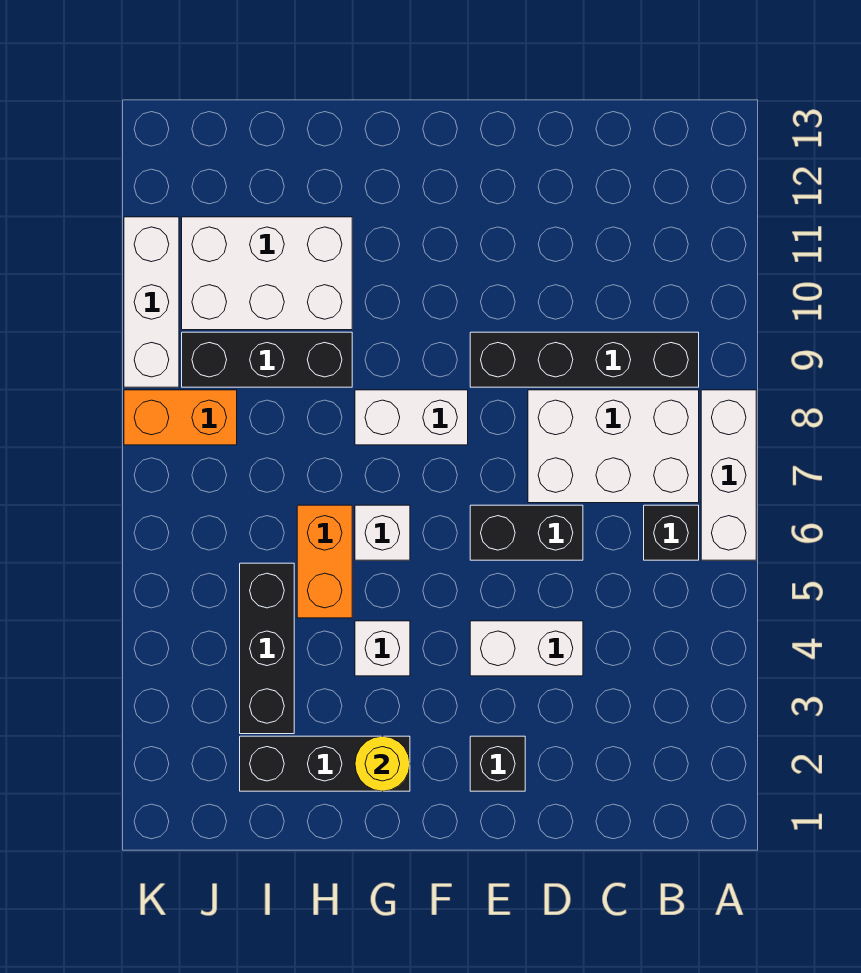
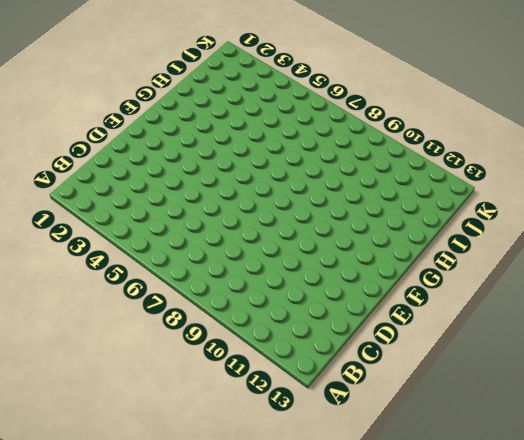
none -> white brick A6:A8 level 1
none -> black brick B6 level 1
none -> white brick B7:D8 level 1

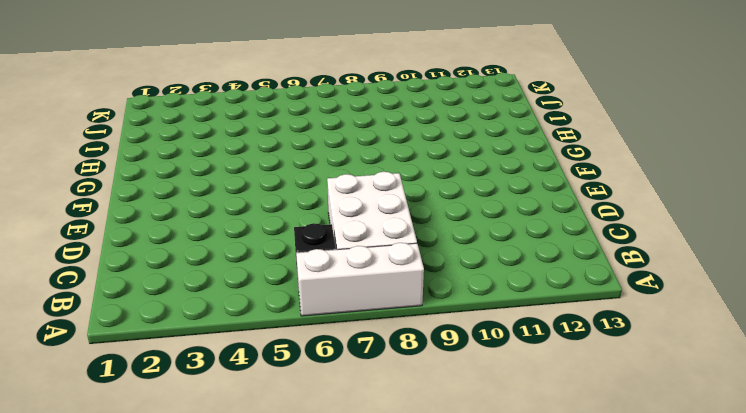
none -> black brick B9:E9 level 1
none -> white brick D4:E4 level 1
none -> black brick D6:E6 level 1

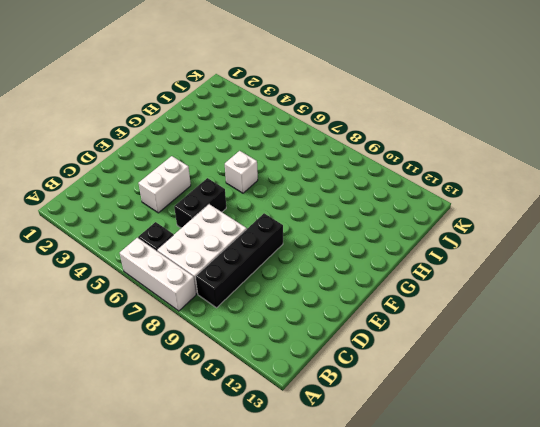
none -> black brick E2 level 1
none -> white brick F8:G8 level 1
none -> black brick G2:I2 level 1

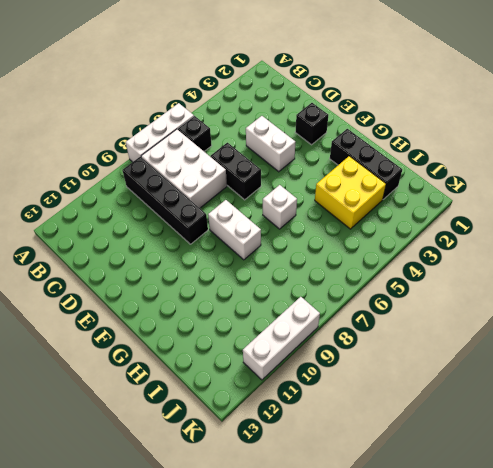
yellow brick H3:I4 level 1 -> black brick I3:I5 level 1
none -> white brick G4 level 1
none -> orange brick H5:H6 level 1
none -> black brick H9:J9 level 1

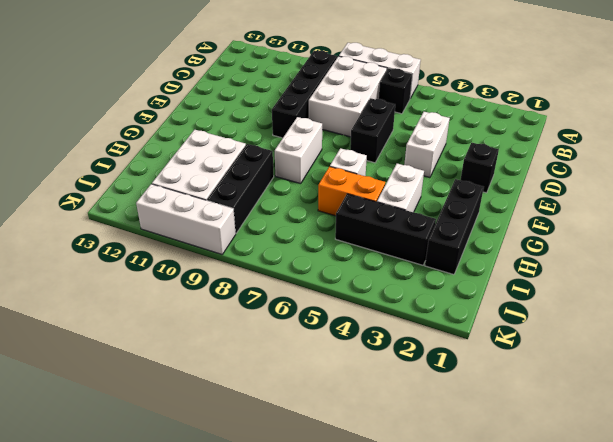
white brick G4:H4 level 1 -> white brick G4 level 1
none -> orange brick J8:K8 level 1
none -> yellow round brick G2 level 2

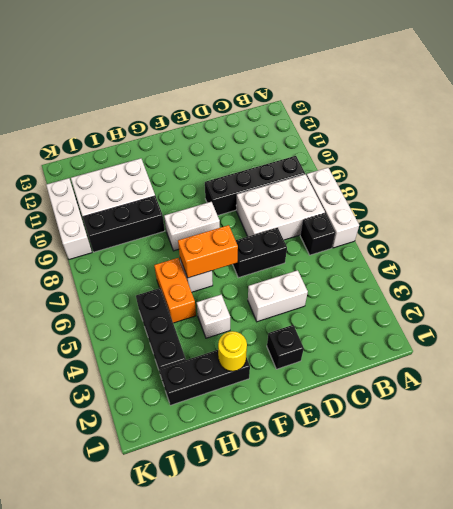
orange brick F6:G6 level 2 -> orange brick J8:K8 level 1

